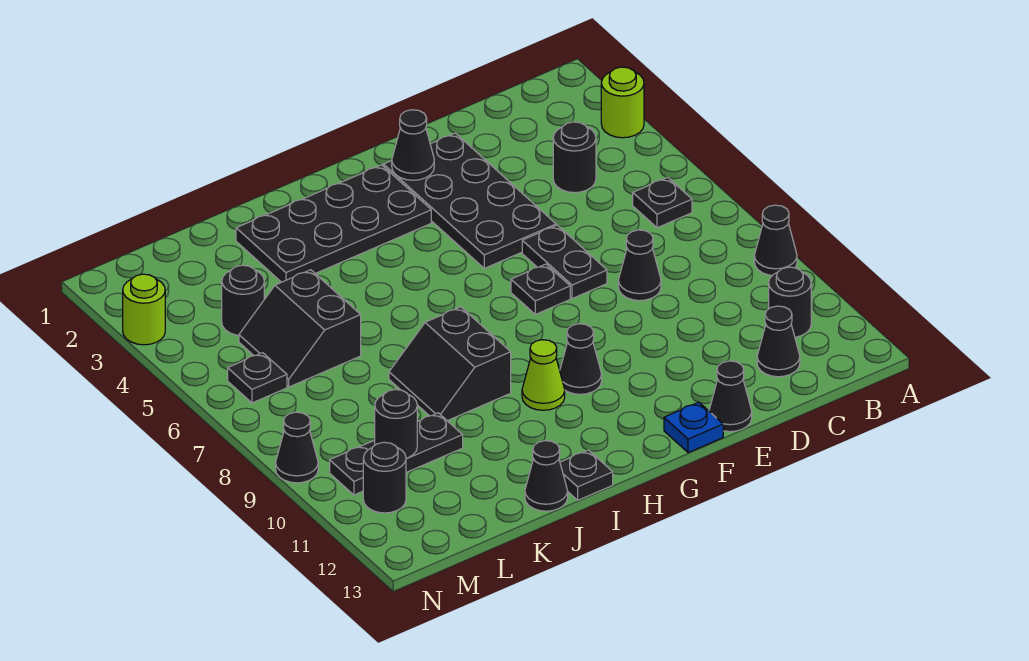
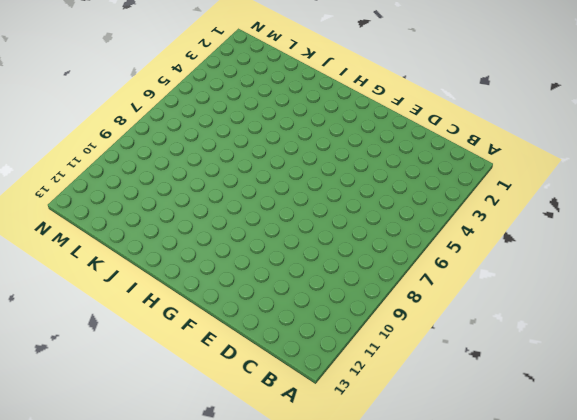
none -> lime round brick A3 level 1
none -> black cone A9 level 1
none -> black plate B6 level 1

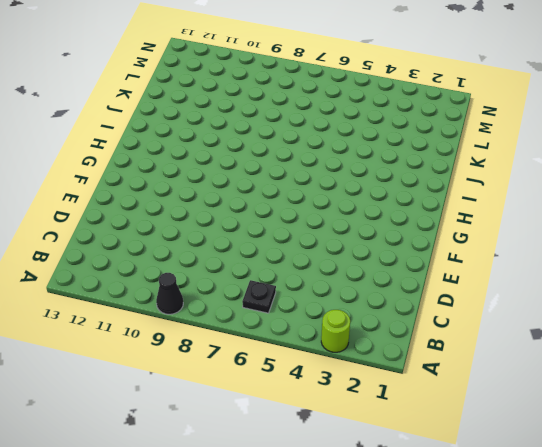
none -> black round brick B11 level 1
none -> black round brick C4 level 1
none -> black cone C12 level 1

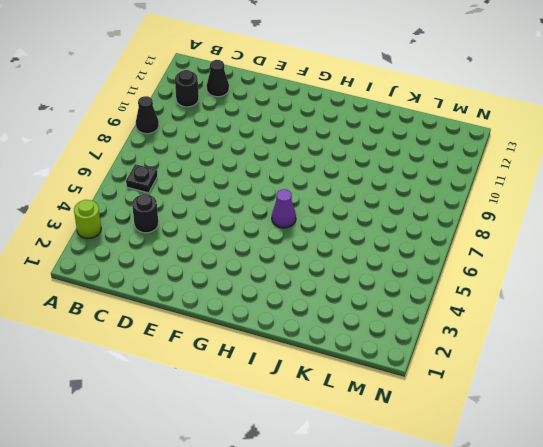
purple cone H6 level 1 -> none
none -> black cone D8 level 1
none -> black plate E2:F5 level 1
none -> black plate E6:E7 level 1

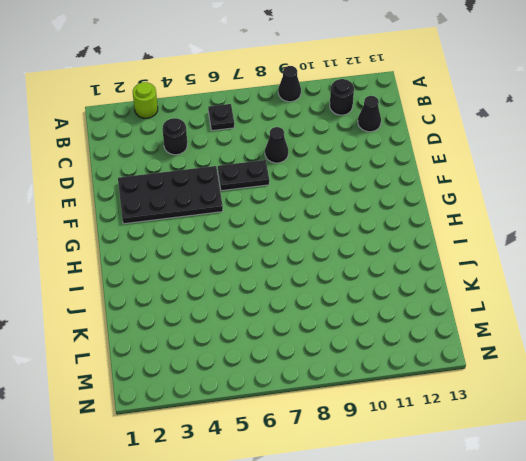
none -> black cone E13 level 1
none -> black plate F7 level 1
none -> blue plate F13 level 1

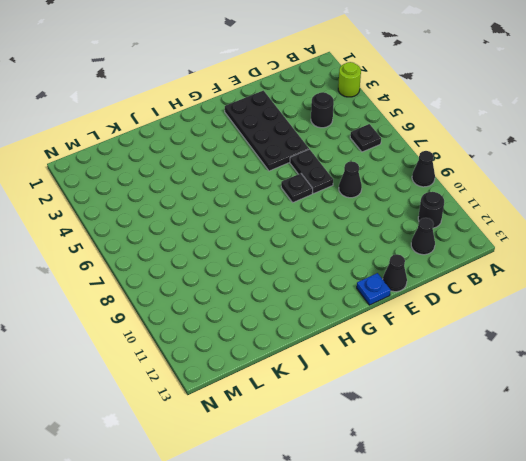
none -> black plate G2:J3 level 1
none -> black cone G10 level 1
none -> lime cone H10 level 1

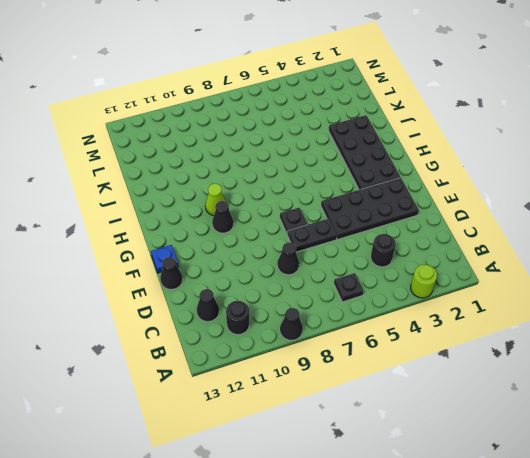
none -> black slope I8:J9 level 1 top I
none -> black plate I13 level 1
none -> black cone J13 level 1

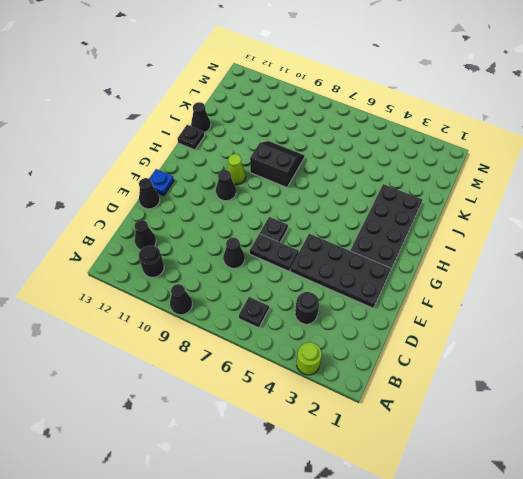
none -> black slope K5:L6 level 1 top K
none -> black plate K10:M10 level 1
none -> black round brick L4 level 1

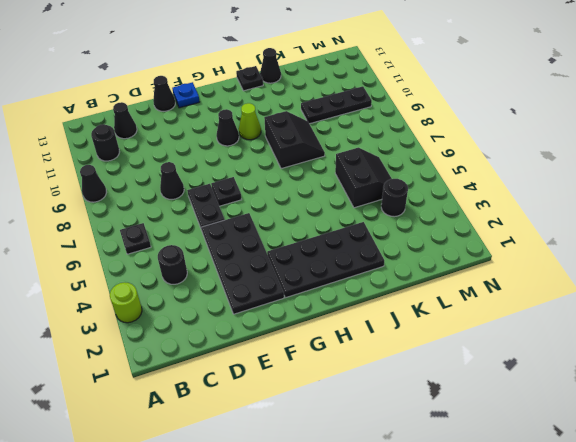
none -> black plate M6 level 1
none -> black round brick M11 level 1
none -> lime round brick N3 level 1

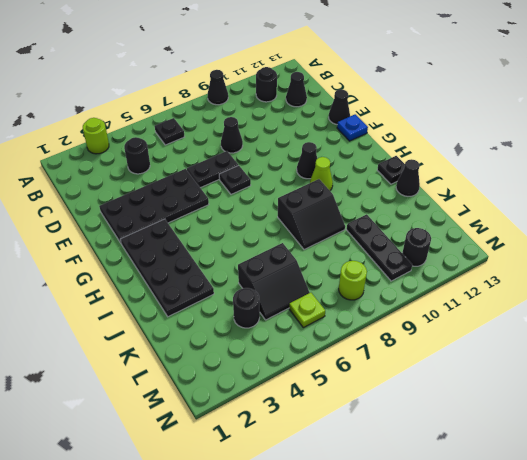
lime plate M6 level 1 -> black plate M6 level 1
lime round brick M8 level 1 -> lime round brick N3 level 1
none -> black cone N9 level 1
none -> black cone F2 level 2
none -> black round brick L10 level 2

